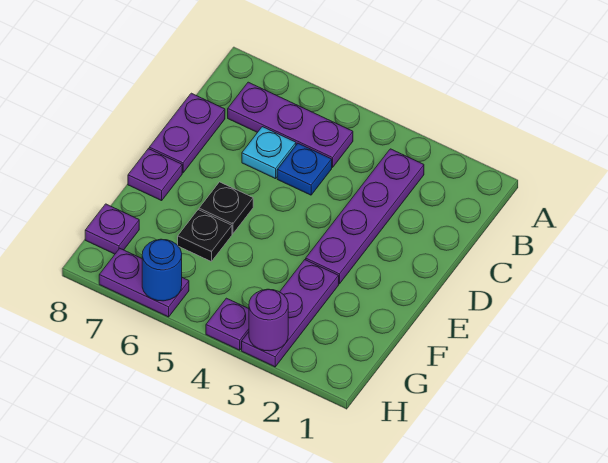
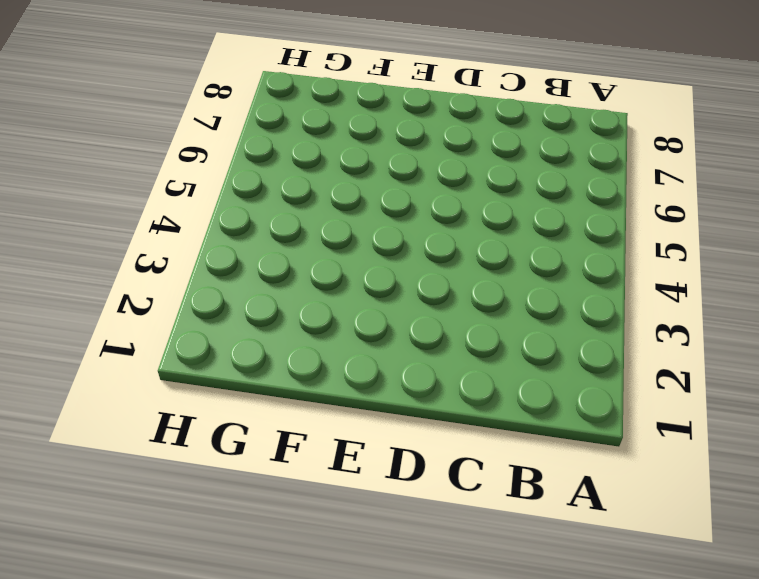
none -> purple plate B3:E3 level 1
none -> purple plate B5:B7 level 1
none -> blue plate C5 level 1

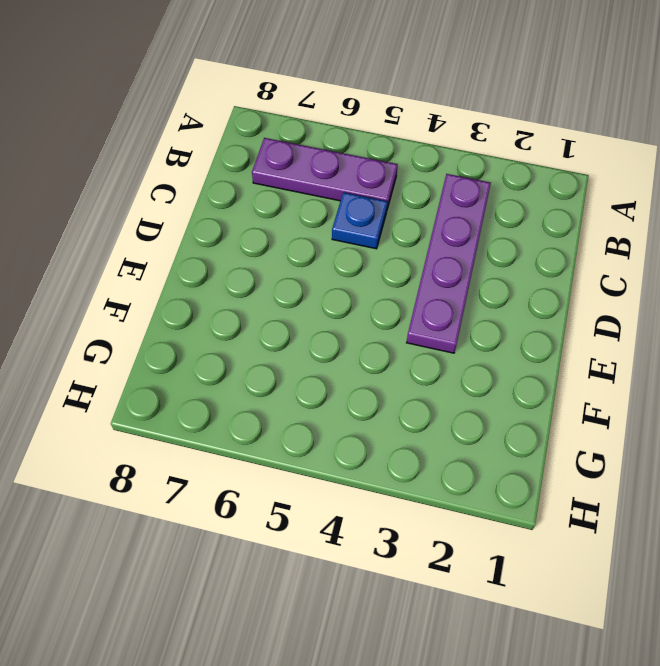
none -> cyan plate C6 level 1
none -> purple plate C8:D8 level 1
none -> black plate E6 level 1

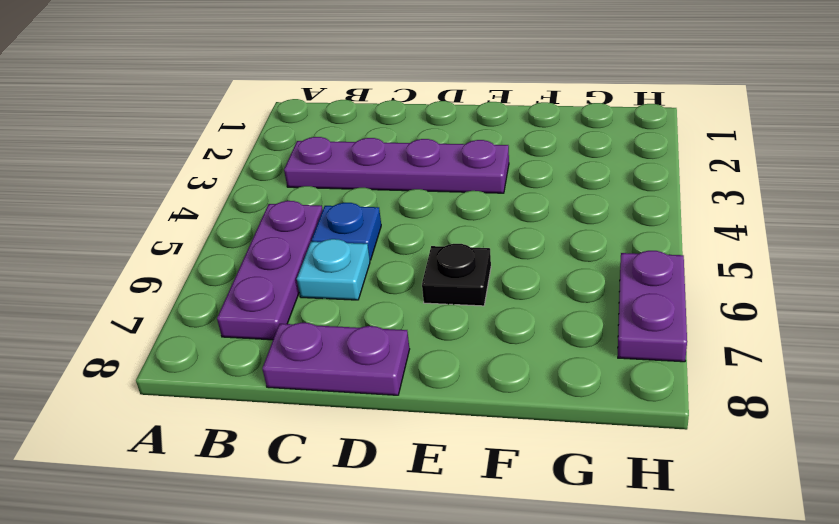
none -> purple plate E8 level 1
none -> purple plate F3:H3 level 1
none -> black plate F6 level 1

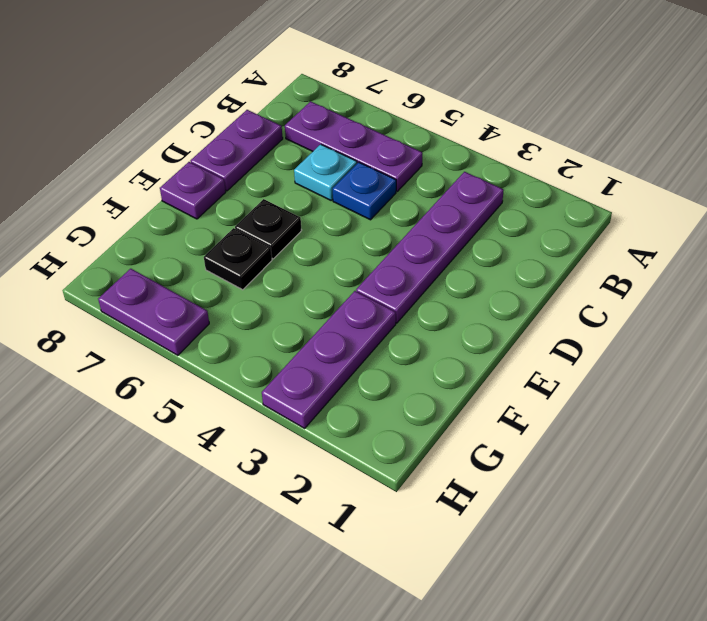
none -> purple plate G8 level 1
none -> purple plate H4 level 1
none -> purple round brick H3 level 2

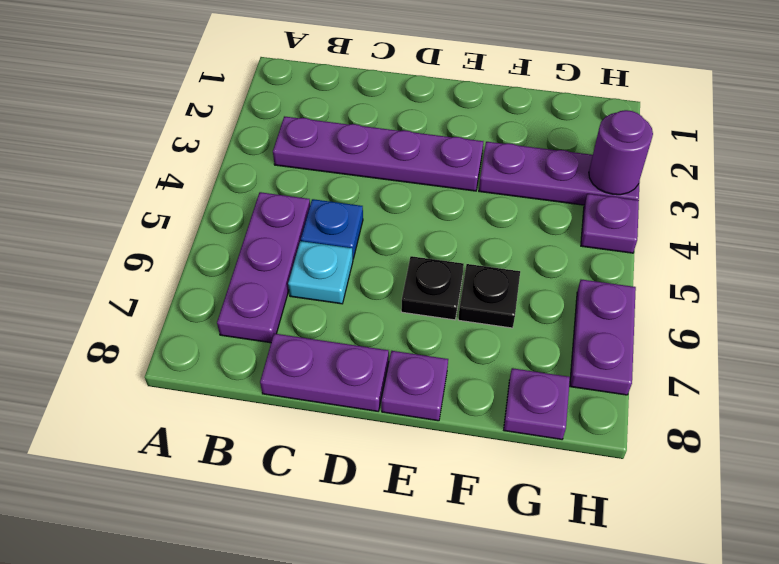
none -> blue round brick H6 level 2

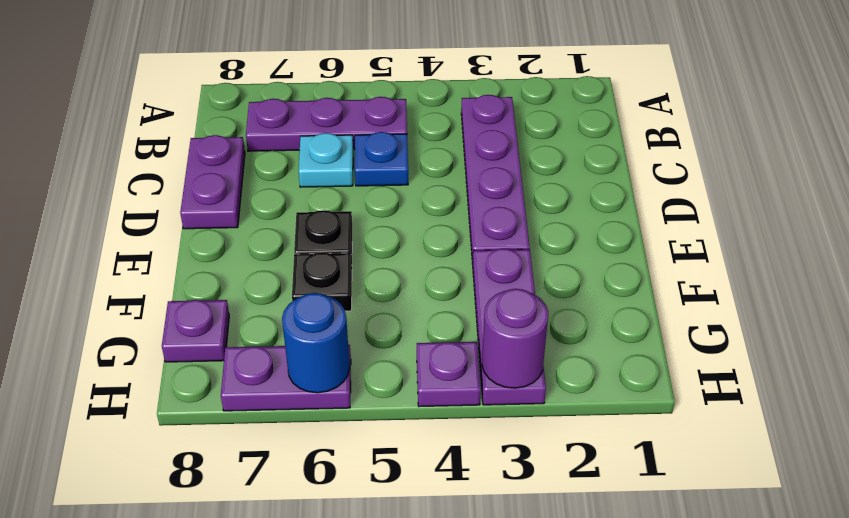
none -> purple plate E8 level 1

